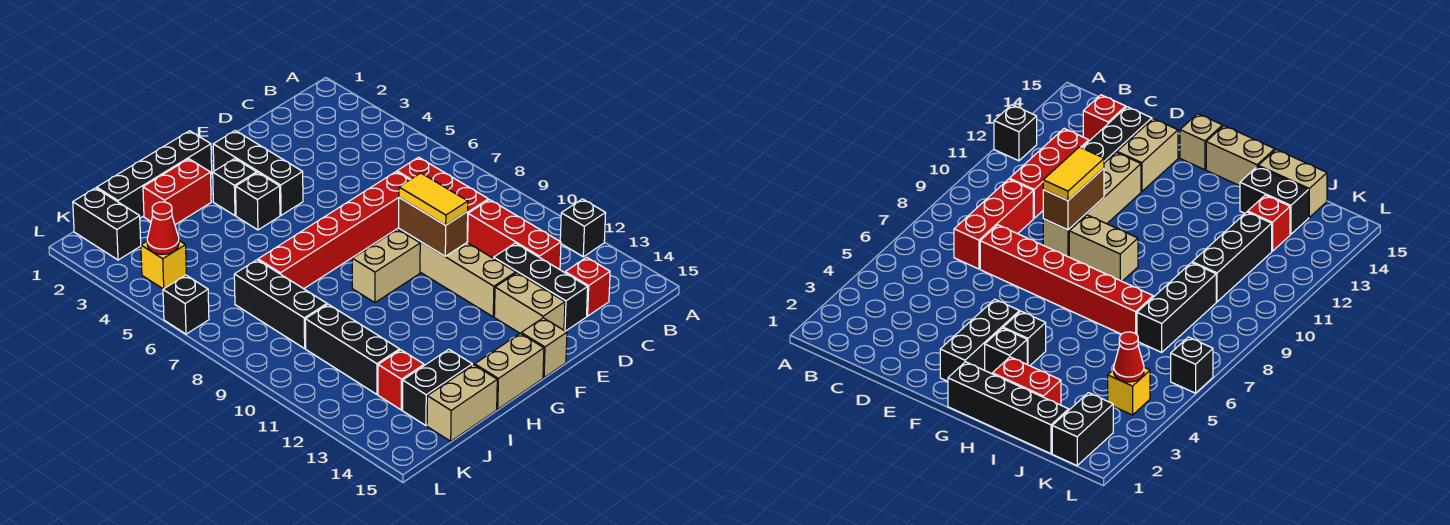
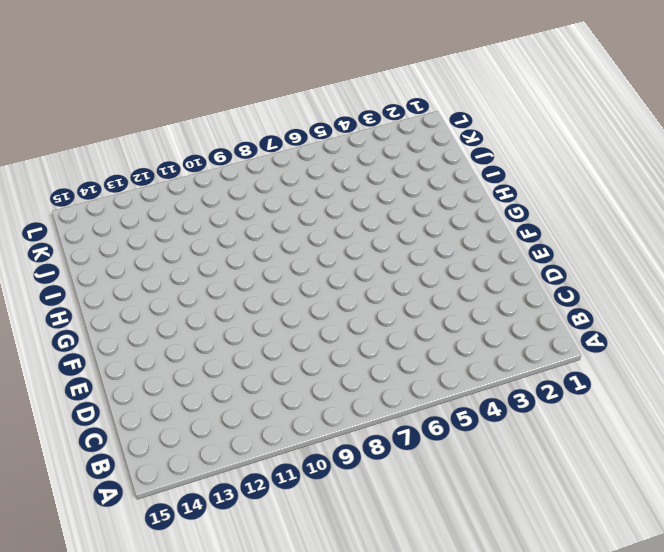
none -> black brick A12 level 1
none -> red brick C7:C9 level 1
none -> red brick C10:C12 level 1

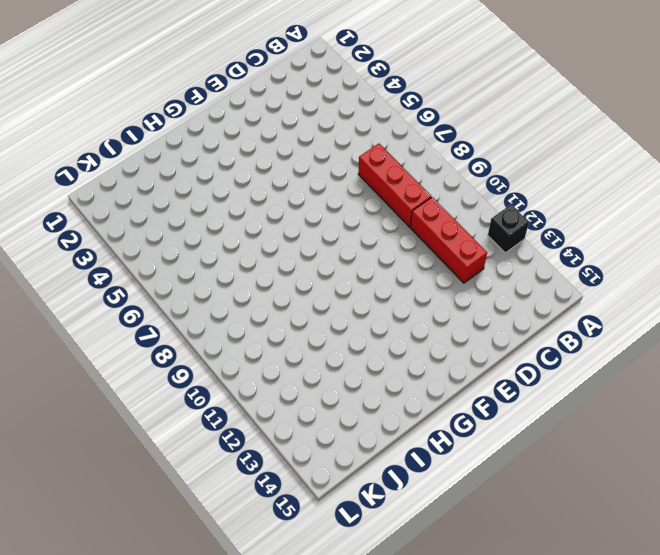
none -> red brick C14 level 1
none -> red brick D7:I7 level 1
none -> black brick D12:D14 level 1

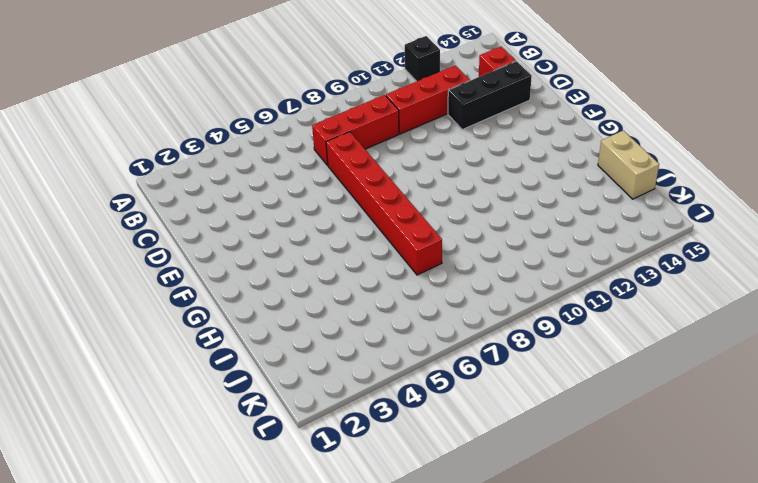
none -> tan brick E9:E12 level 1
none -> tan brick E13:E14 level 1
none -> black brick F2:F4 level 1

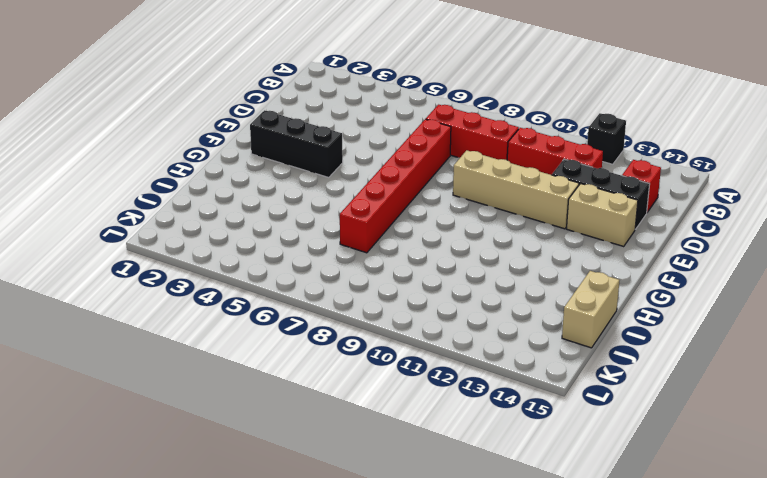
none -> tan brick F9:G9 level 1
none -> tan brick F15 level 1
none -> black brick G1:J1 level 1

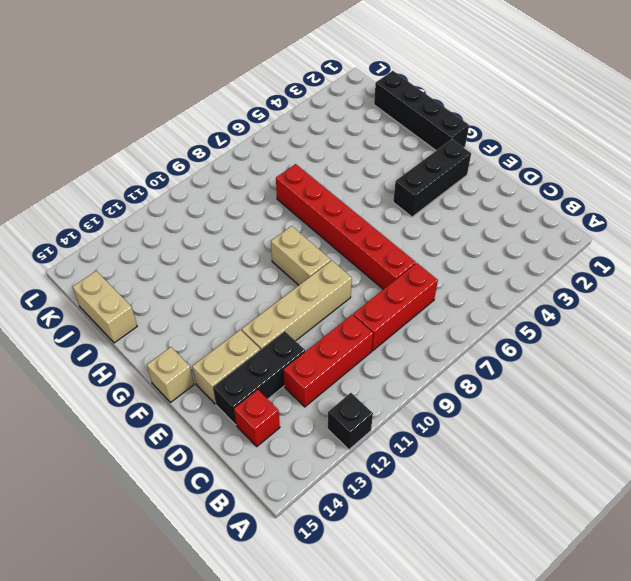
none -> black brick G3 level 1
none -> black brick G4 level 1
none -> tan brick G15:H15 level 1

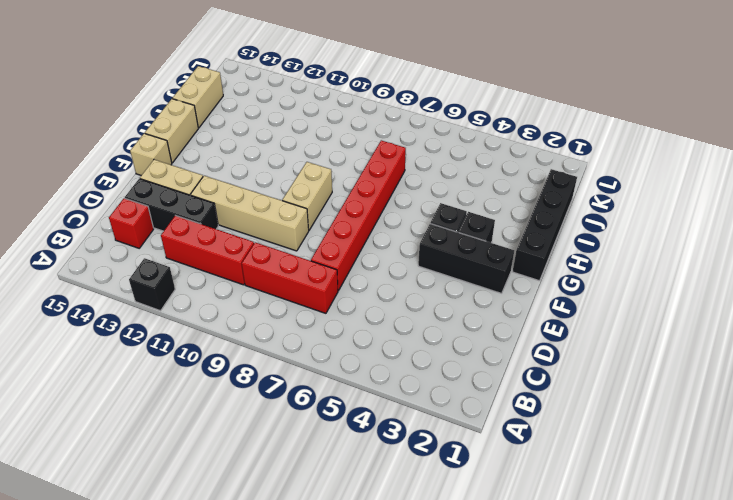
none -> red brick H2:I2 level 1
none -> black brick I14:J14 level 1
none -> black brick J7:J9 level 1

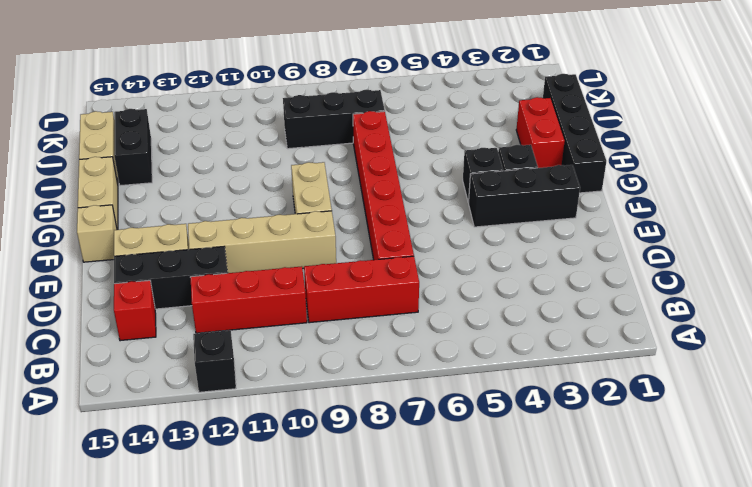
none -> black brick J10:J12 level 1
none -> red brick J13 level 1
none -> black brick K1:K2 level 1

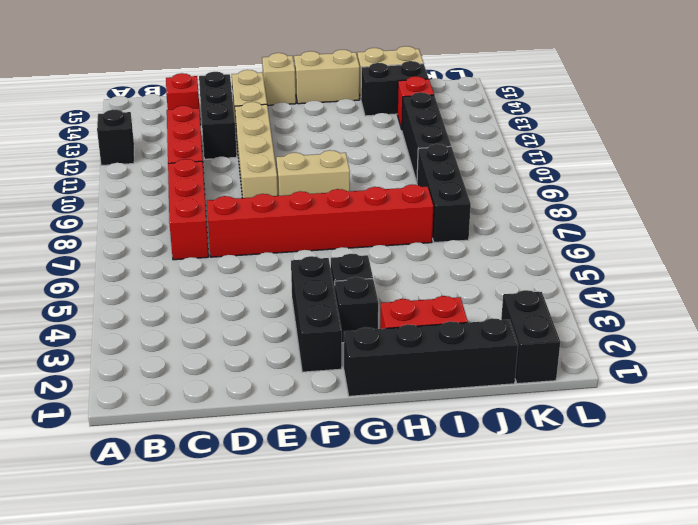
none -> yellow brick K4 level 1
none -> black brick L6 level 1
none -> brown brick E9:E10 level 2

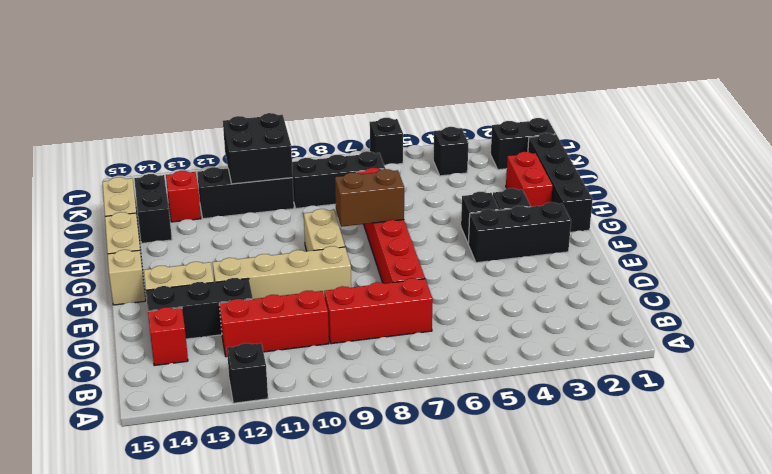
brown brick G7:G8 level 2 -> brown brick E9:E10 level 2
black brick J10:K11 level 2 -> none
black brick K4 level 1 -> yellow brick K4 level 1
none -> red cone K4 level 2
none -> yellow tile E9:E10 level 3

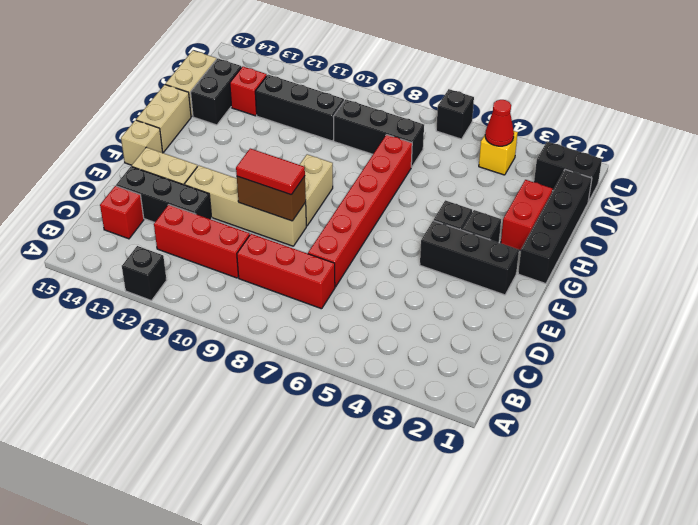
red tile E9:E10 level 3 -> yellow tile E9:E10 level 3

